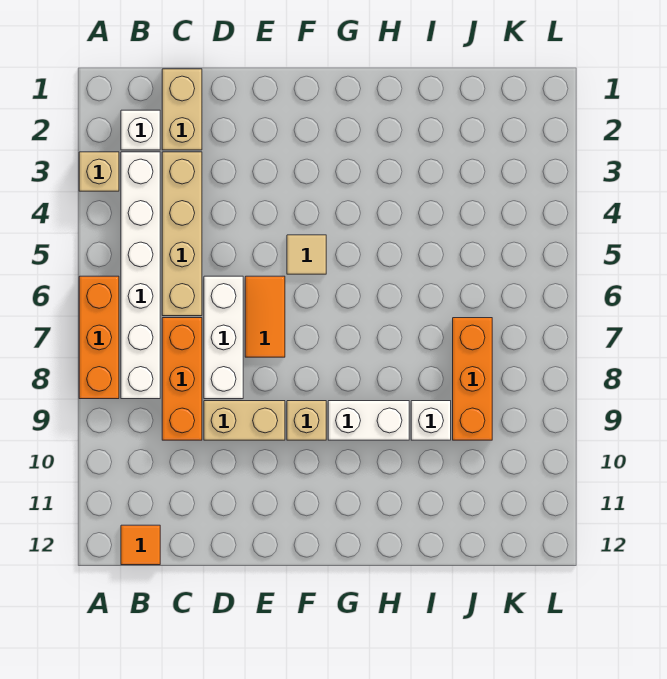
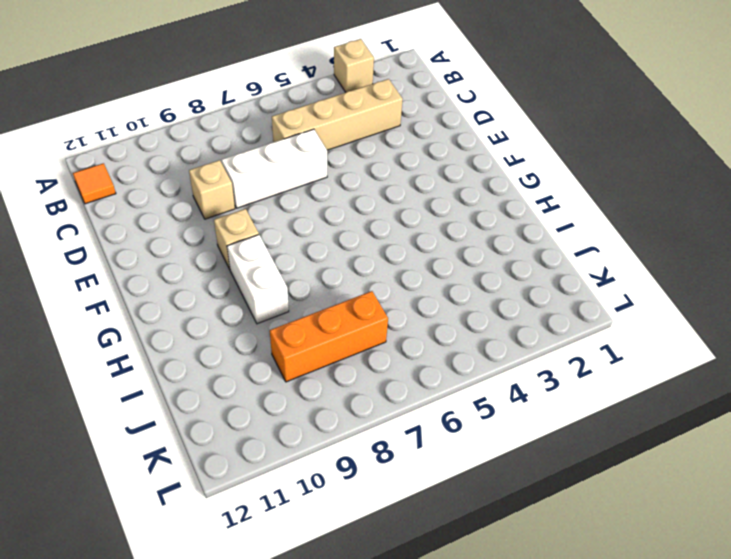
tan brick D9 level 1 -> tan brick D9:E9 level 1
none -> orange brick A6:A8 level 1
none -> white brick B2 level 1
none -> white brick B3:B8 level 1

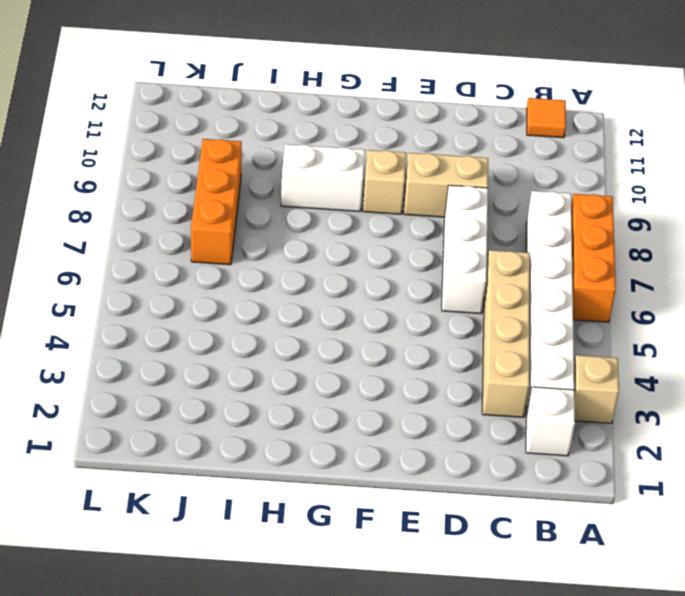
none -> tan brick C1:C2 level 1
none -> orange brick C7:C9 level 1
none -> orange tile E6:E7 level 1

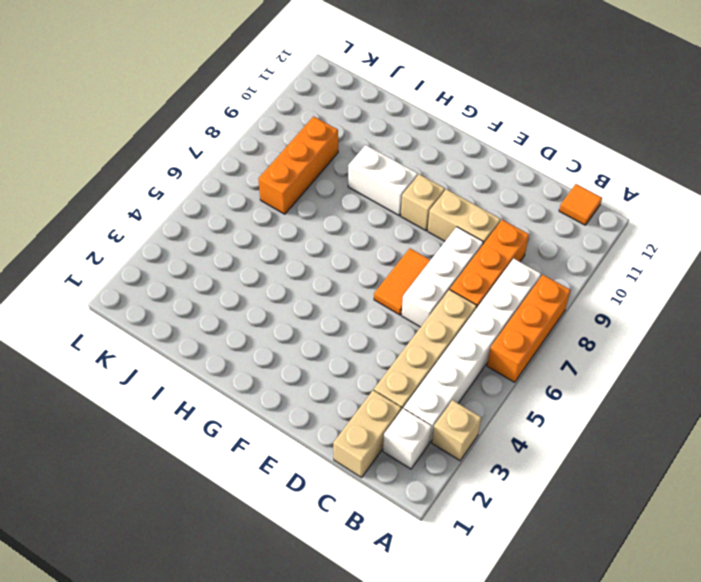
none -> tan tile F5 level 1
none -> white brick I9 level 1

